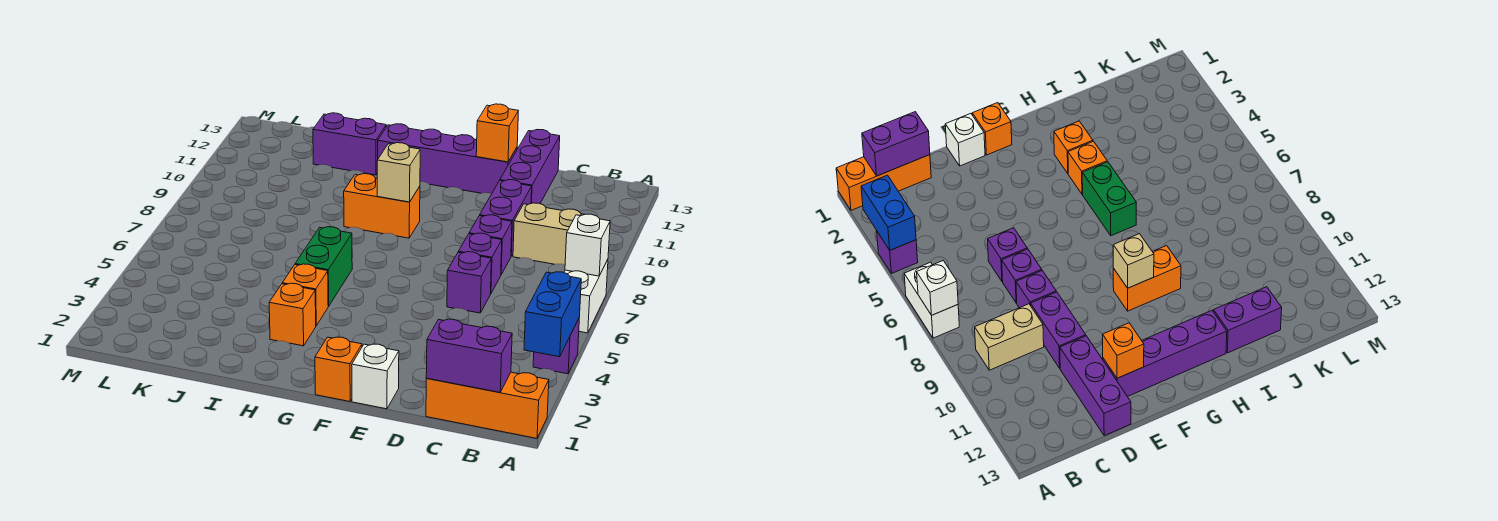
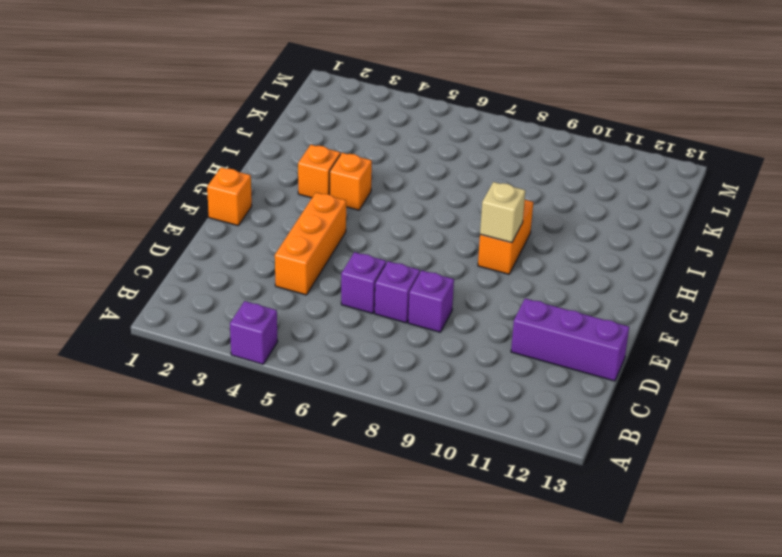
orange brick D4:F4 level 1 -> orange brick A1:C1 level 1
none -> white brick A6:A7 level 1
none -> tan brick B9:C9 level 1
none -> purple brick D9:D10 level 1

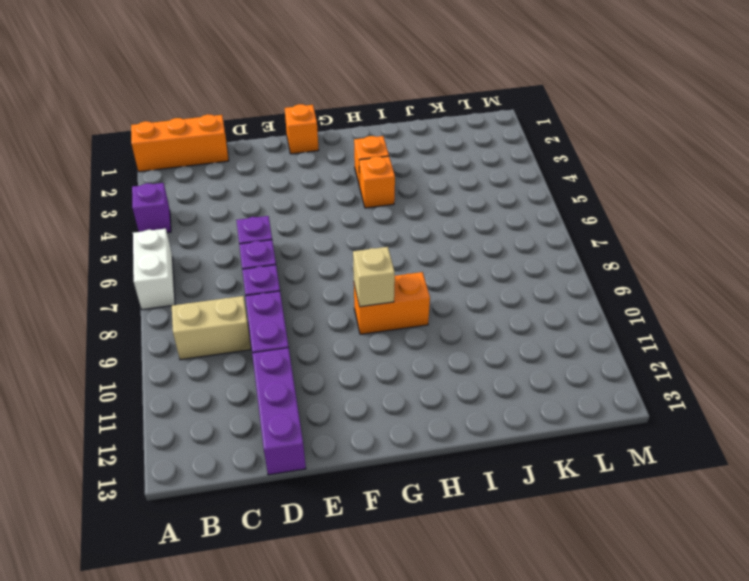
none -> white brick E1 level 1
none -> purple brick E12:H12 level 1
none -> green brick H5:H6 level 1

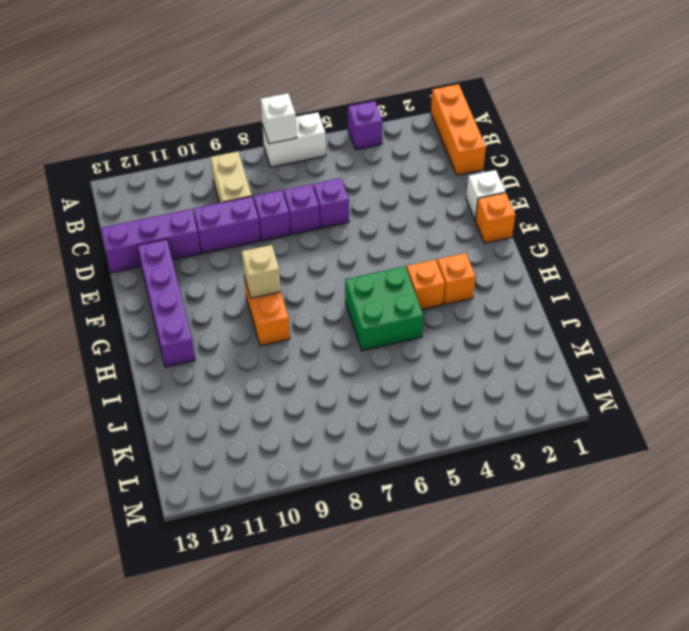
green brick H5:I6 level 1 -> green brick H5:H6 level 1
none -> purple brick I12:J12 level 1
none -> blue brick A3:A4 level 2
none -> purple brick B1:C1 level 2

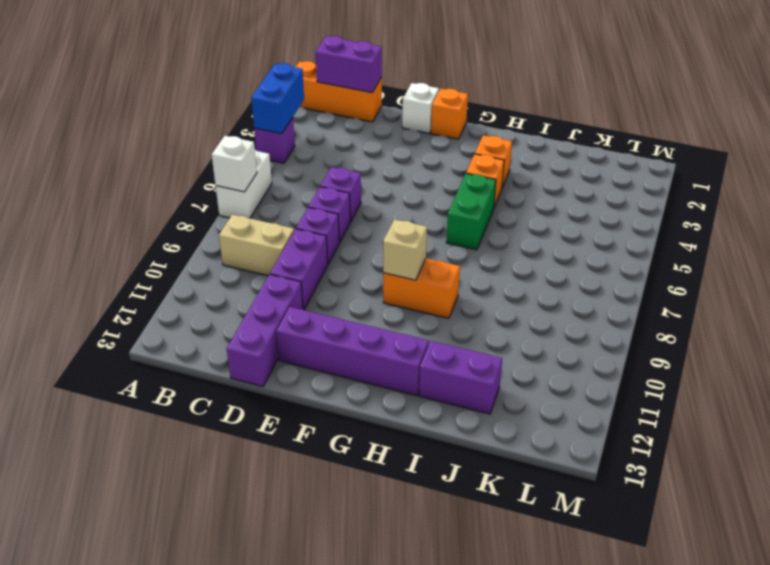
none -> orange brick E12 level 2

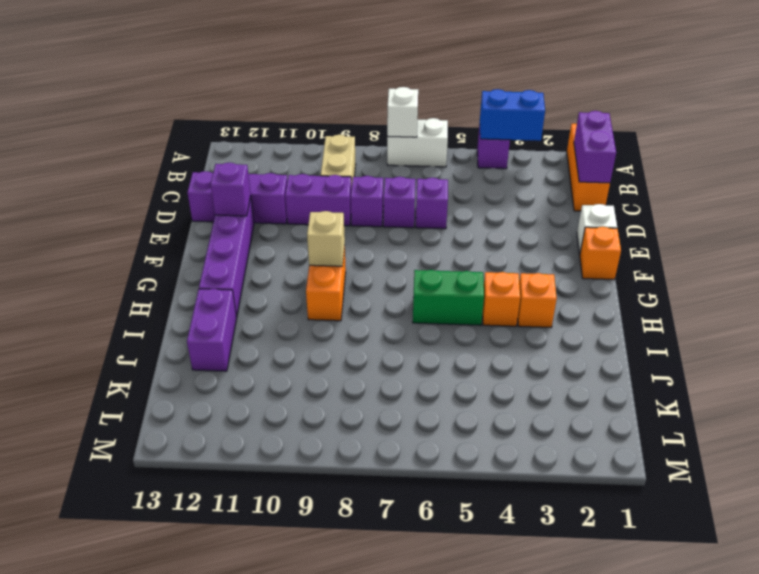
purple brick E12 level 2 -> orange brick E12 level 2

